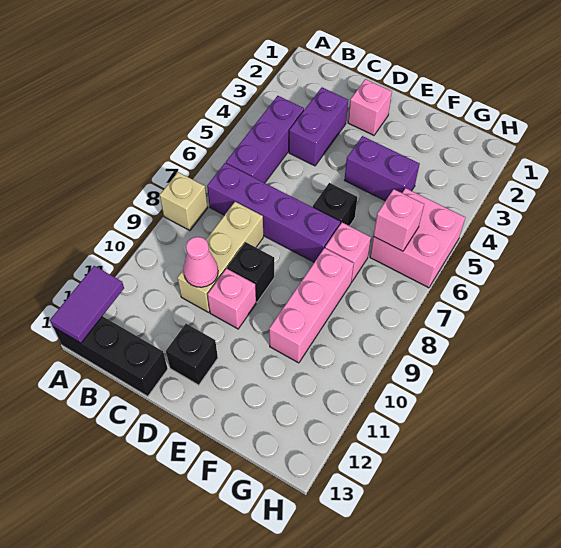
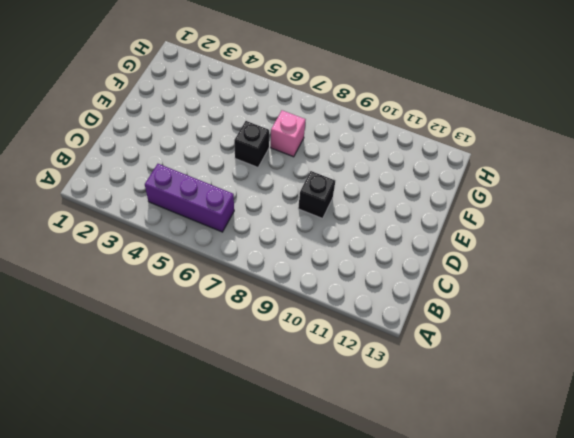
none -> tan brick A8 level 1
none -> black brick A13:C13 level 1
none -> purple brick B7:E7 level 1

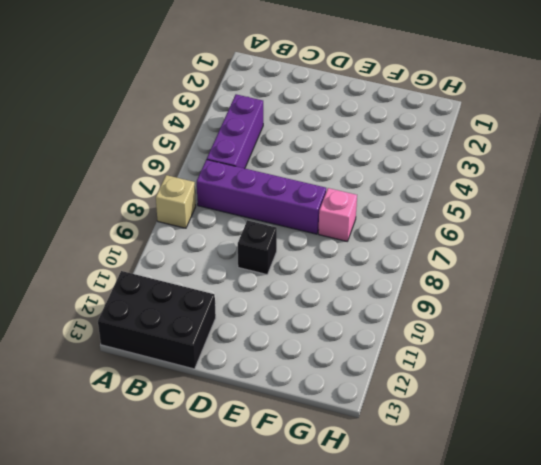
black brick A12:C13 level 1 -> black brick A13:C13 level 1
none -> purple brick C3:C4 level 1
none -> tan brick C8:C10 level 1
none -> pink brick D2 level 1

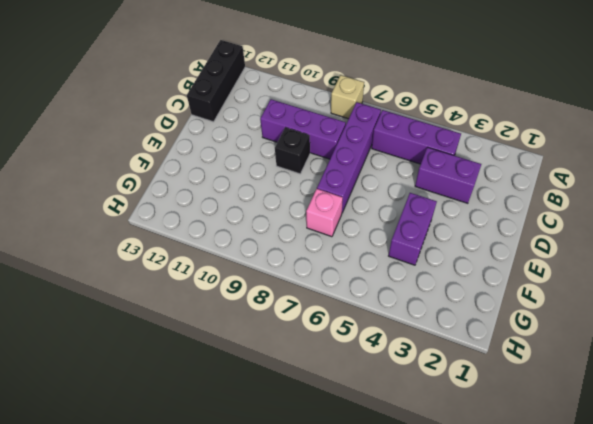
purple brick C8:C10 level 1 -> tan brick C8:C10 level 1
none -> pink brick D2 level 1
none -> pink brick D10 level 1
none -> black brick D12 level 1

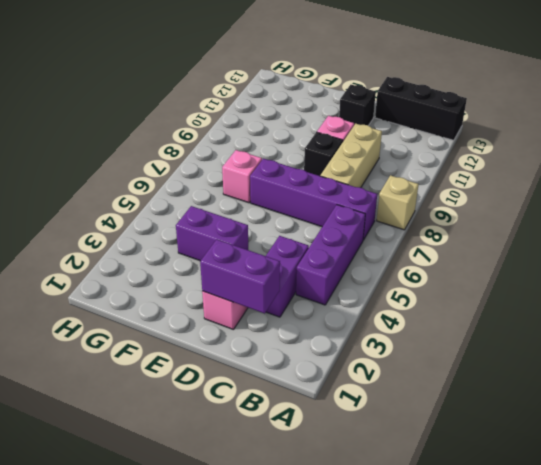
purple brick C2:D2 level 2 -> none
none -> black brick E6 level 1
none -> pink brick F8:F10 level 1
none -> pink brick G5:H6 level 1

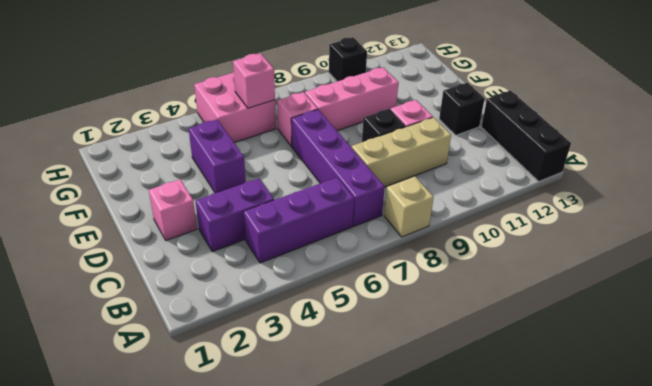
black brick H10 level 1 -> black brick E6 level 1
none -> purple tile A12:A13 level 2
none -> pink cone C10 level 2

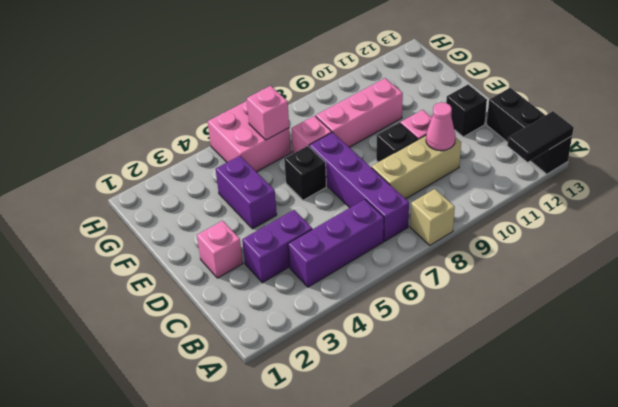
black tile A12:A13 level 2 -> purple tile A12:A13 level 2

